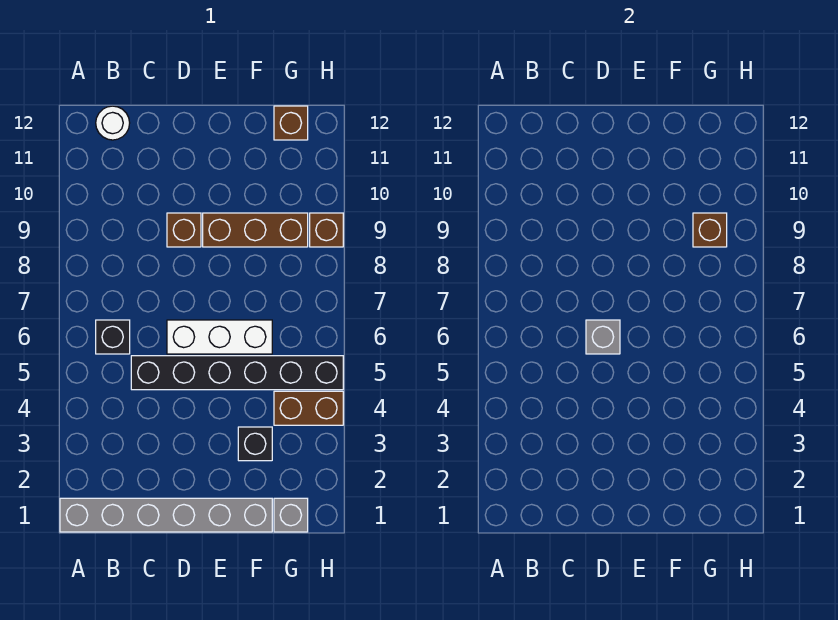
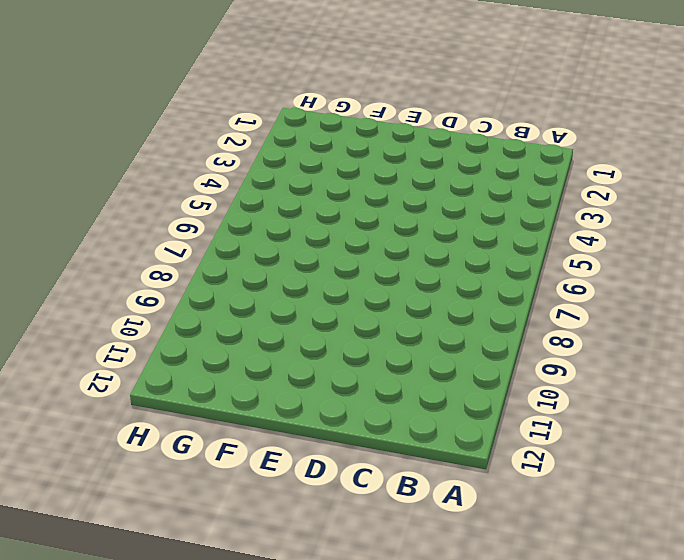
none -> grey brick A1:F1 level 1
none -> black brick B6 level 1
none -> white round brick B12 level 1

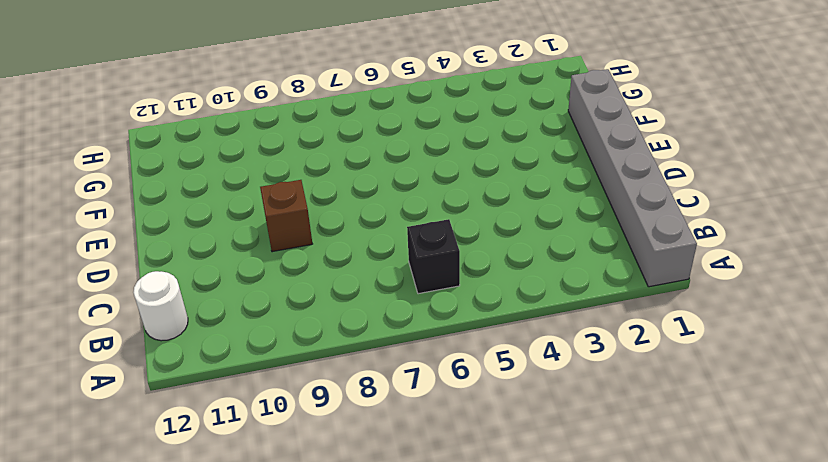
none -> black brick C5:H5 level 1
none -> white brick D6:F6 level 1
none -> brown brick E9:G9 level 1

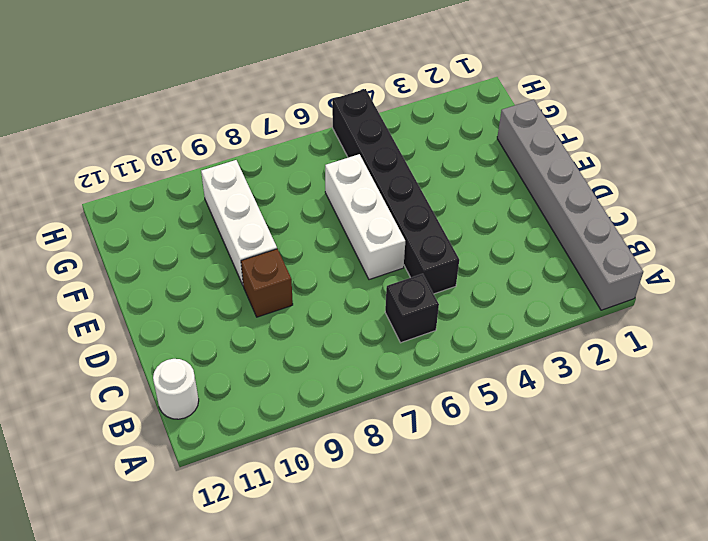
white brick E9:G9 level 1 -> brown brick E9:G9 level 1
none -> black brick F3 level 1
none -> grey brick G1 level 1
none -> brown brick G4:H4 level 1

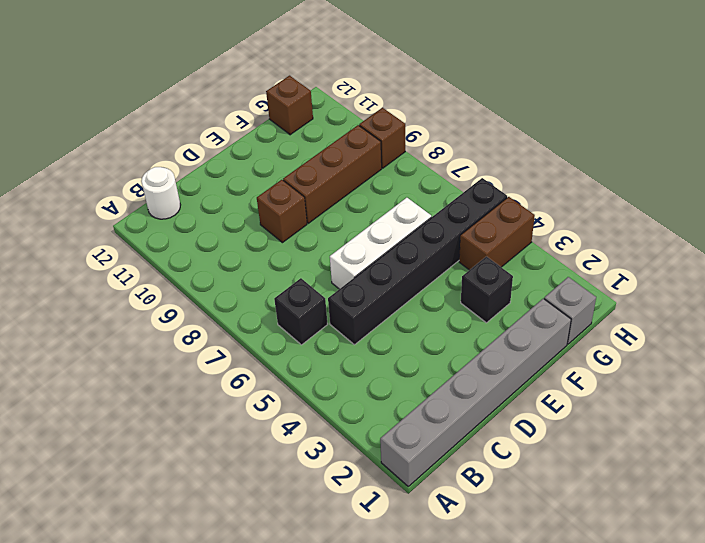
none -> grey brick D6 level 2
none -> brown brick G9 level 2

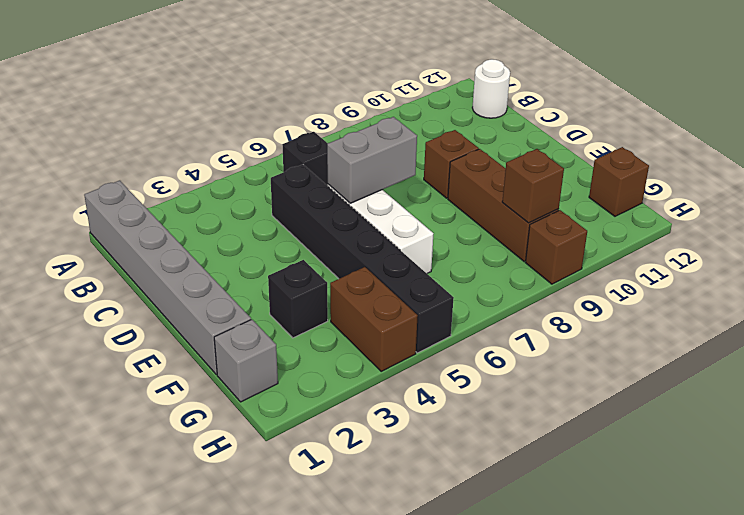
grey brick D6:D7 level 2 -> grey brick D6 level 2

